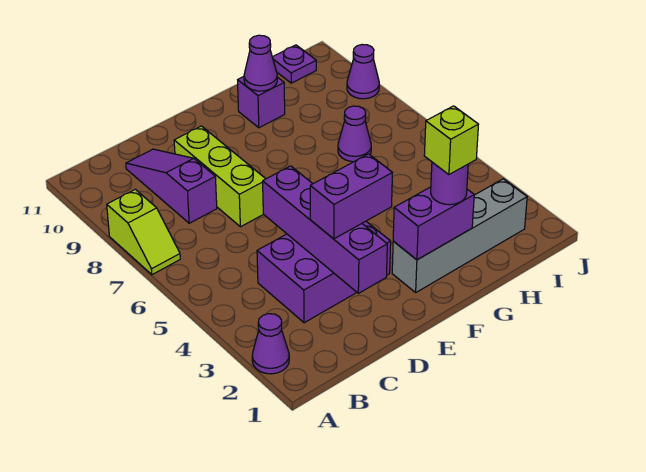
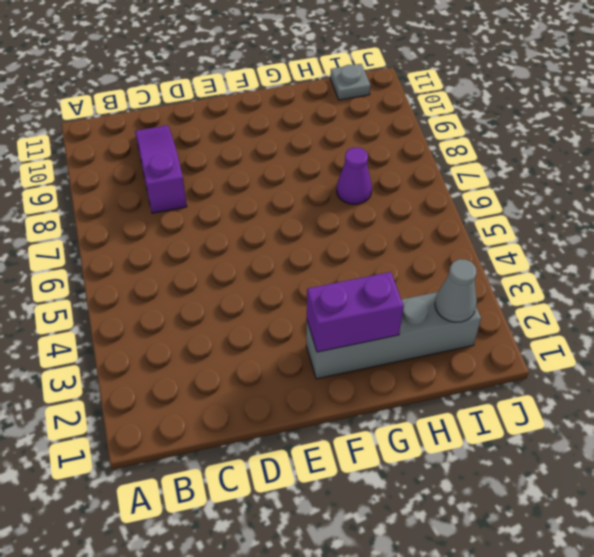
grey cone I2 level 2 -> none
grey plate I11 level 1 -> purple plate I11 level 1
none -> purple cone A2 level 1
none -> lime slope A7:A8 level 1 top 8
none -> purple brick C3:E4 level 1

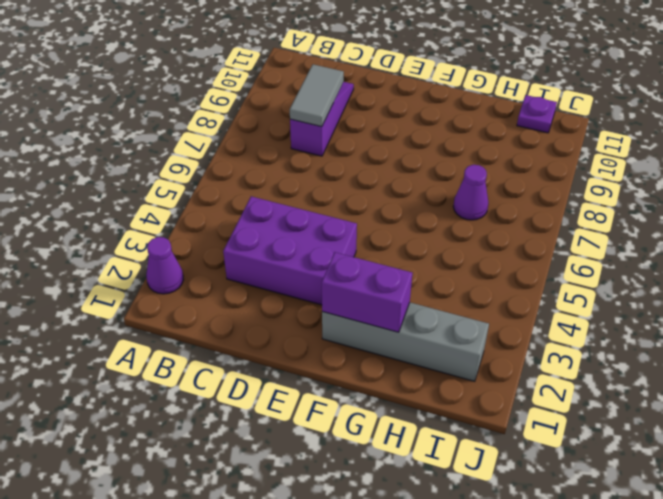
grey tile C8:C9 level 2 -> none
none -> lime slope A7:A8 level 1 top 8
none -> lime brick D7:D9 level 1
none -> purple brick G10 level 1

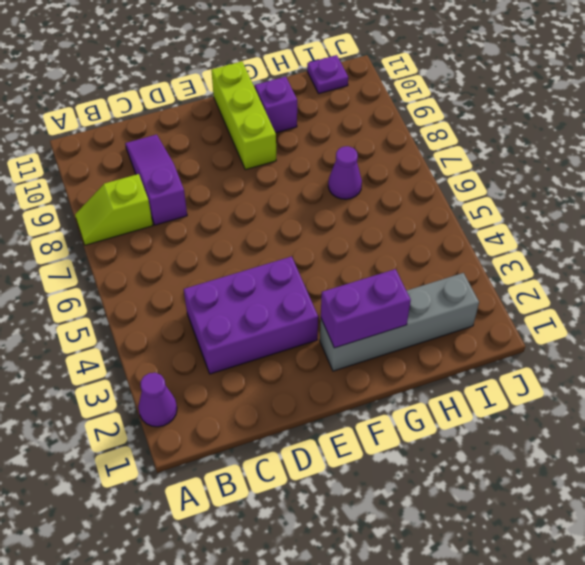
lime slope A8:B8 level 1 top B -> lime slope A7:A8 level 1 top 8
lime brick F9:F11 level 1 -> lime brick D7:D9 level 1
none -> purple cone J9 level 1
none -> purple brick D2:D5 level 2
none -> purple cone G10 level 2

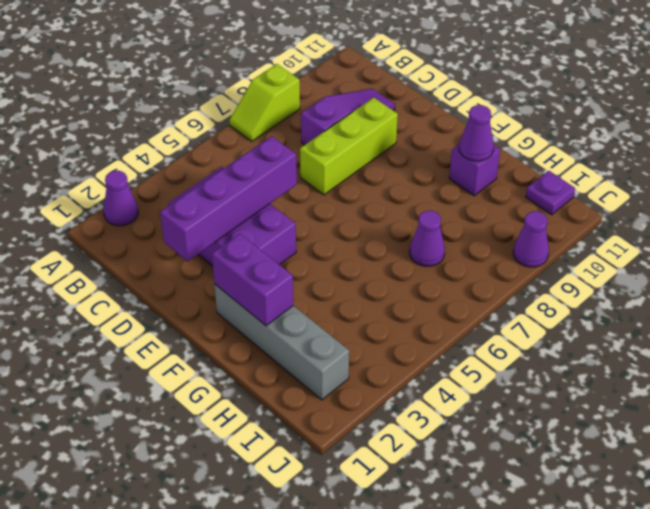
none -> purple brick D3:E3 level 3
none -> purple round brick G2 level 3
none -> lime brick G2 level 4

